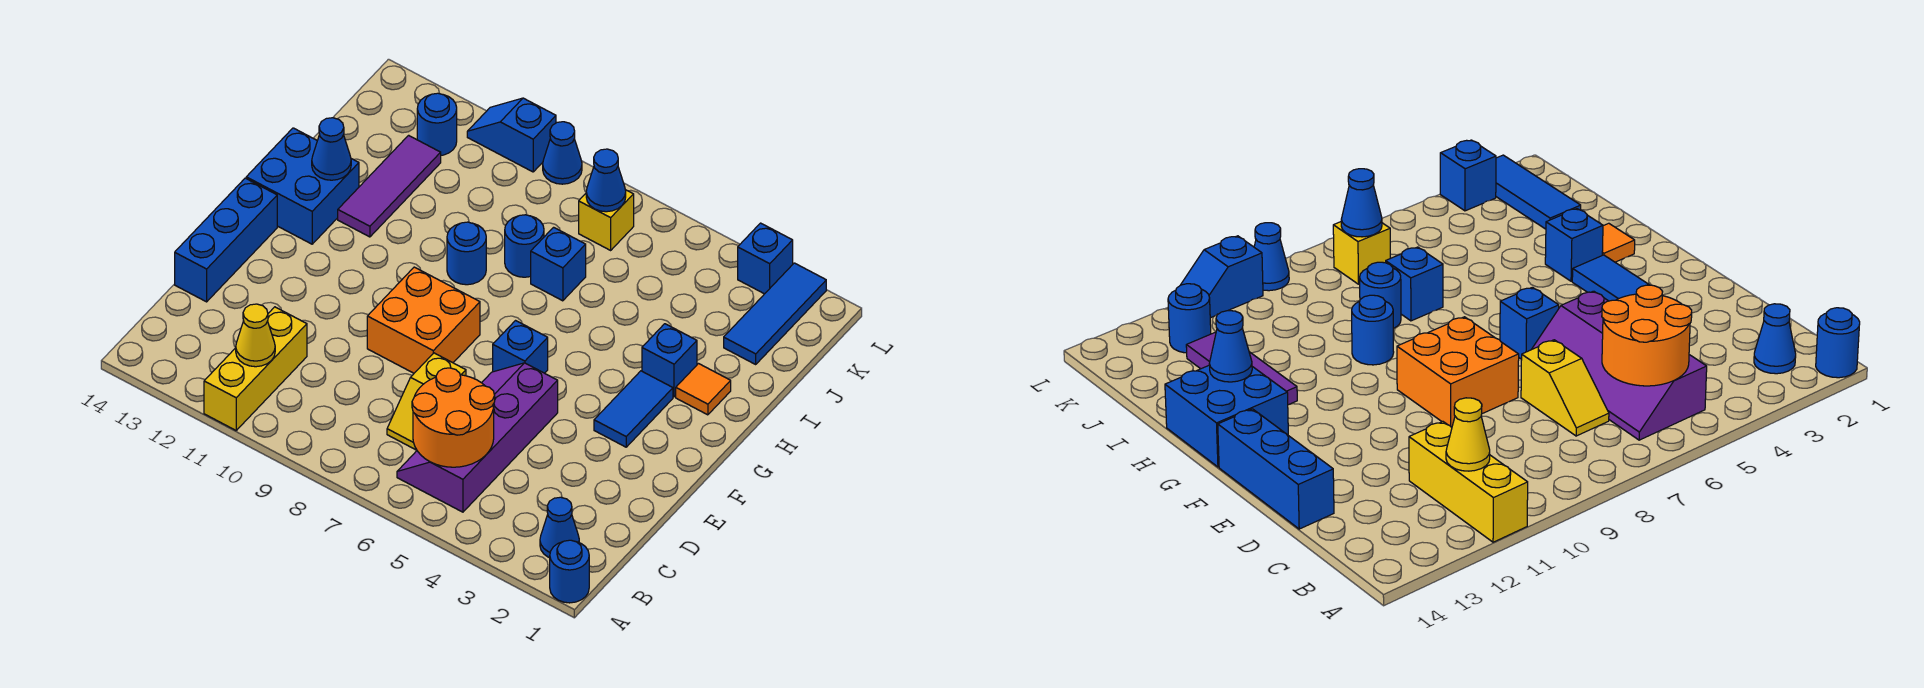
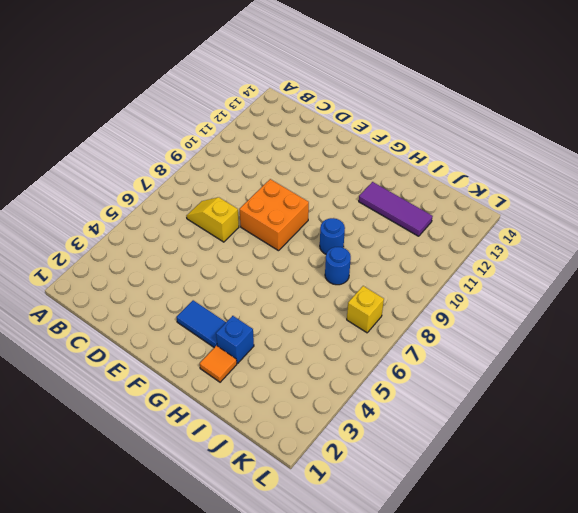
none -> blue round brick A1 level 1
none -> yellow brick A11:C11 level 1
none -> blue cone B2 level 1

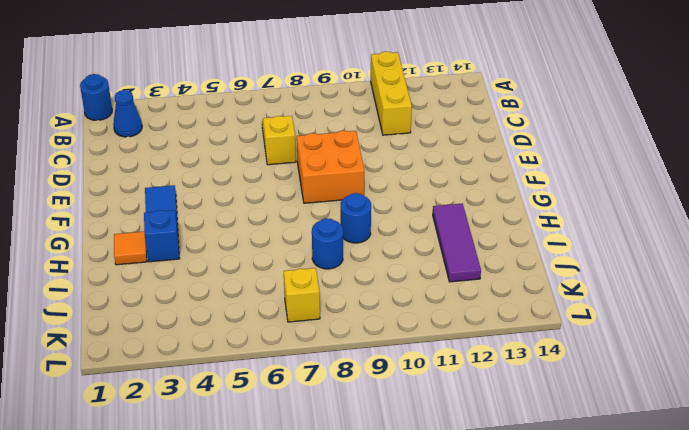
none -> purple slope B5:E6 level 1 top 5
none -> blue brick D14:F14 level 1
none -> blue brick F6 level 1

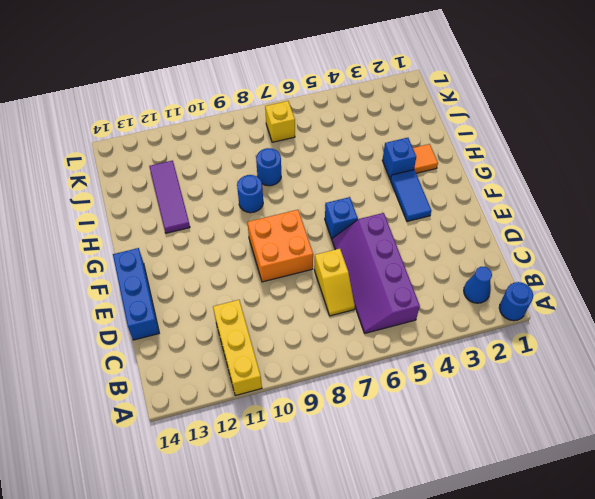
none -> blue brick G13:H14 level 1
none -> blue brick I7 level 1
none -> blue tile J2:L2 level 1

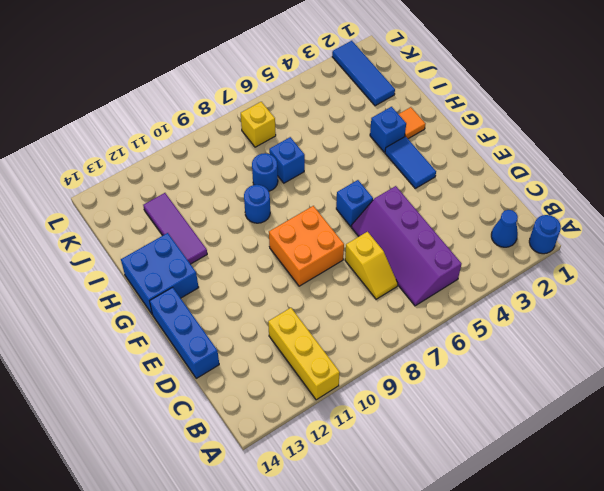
none -> blue round brick K12 level 1
none -> blue brick L3 level 1
none -> blue cone L9 level 1

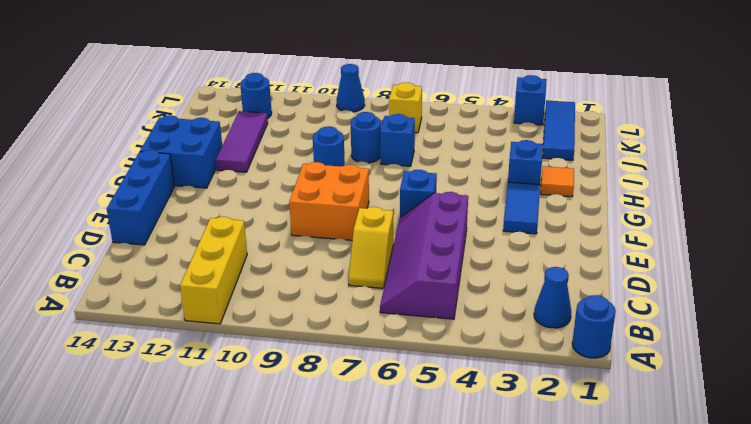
none -> blue slope L10:L11 level 1 top 10
none -> orange round brick B5:C6 level 2
none -> yellow cone B11 level 2

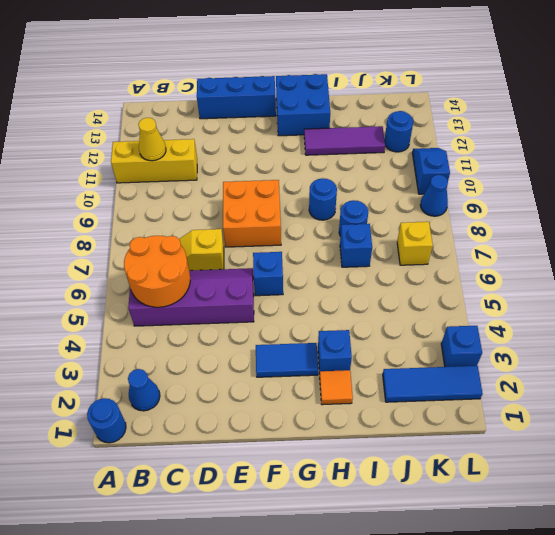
none -> blue cone H13 level 2
none -> blue cone K7 level 2

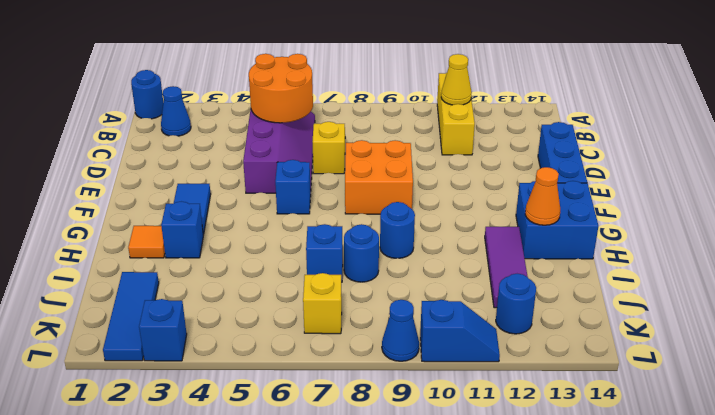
orange cone H13 level 2 -> blue cone H13 level 2
none -> blue cone K7 level 2

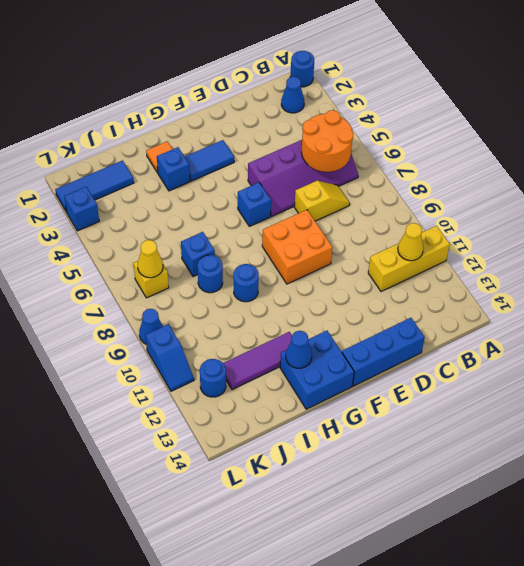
yellow cone K7 level 2 -> blue cone K7 level 2

